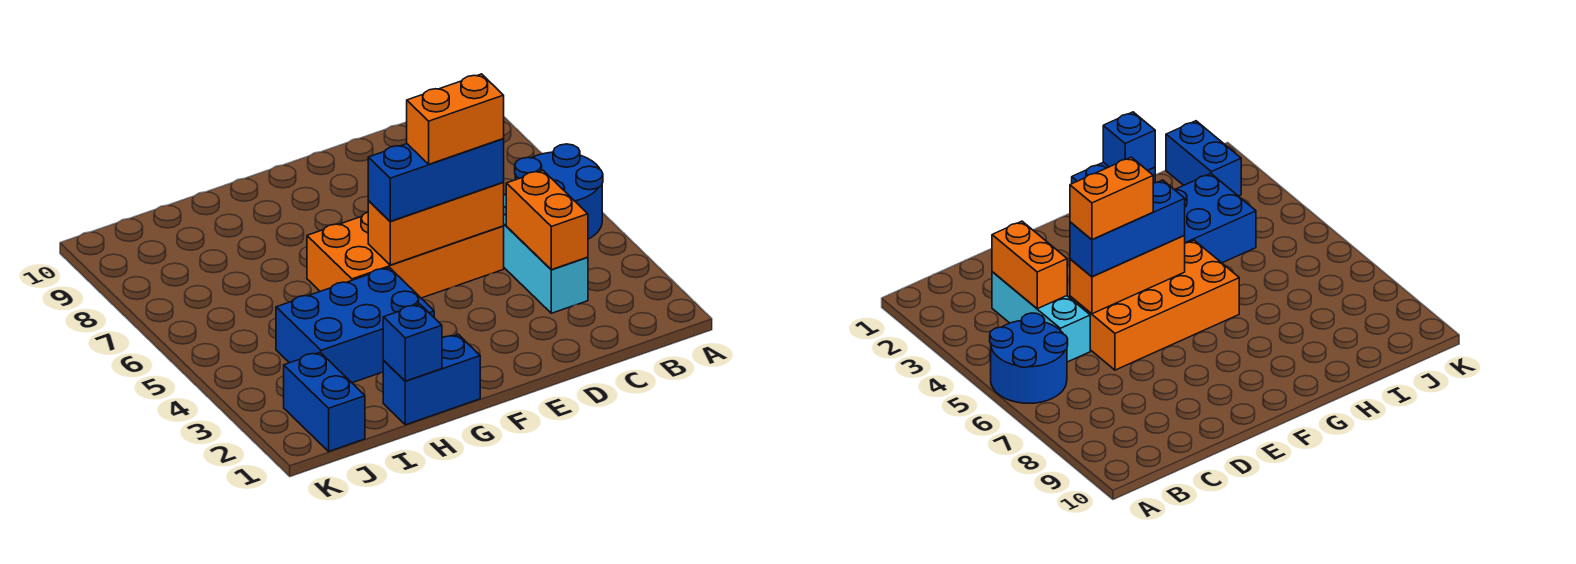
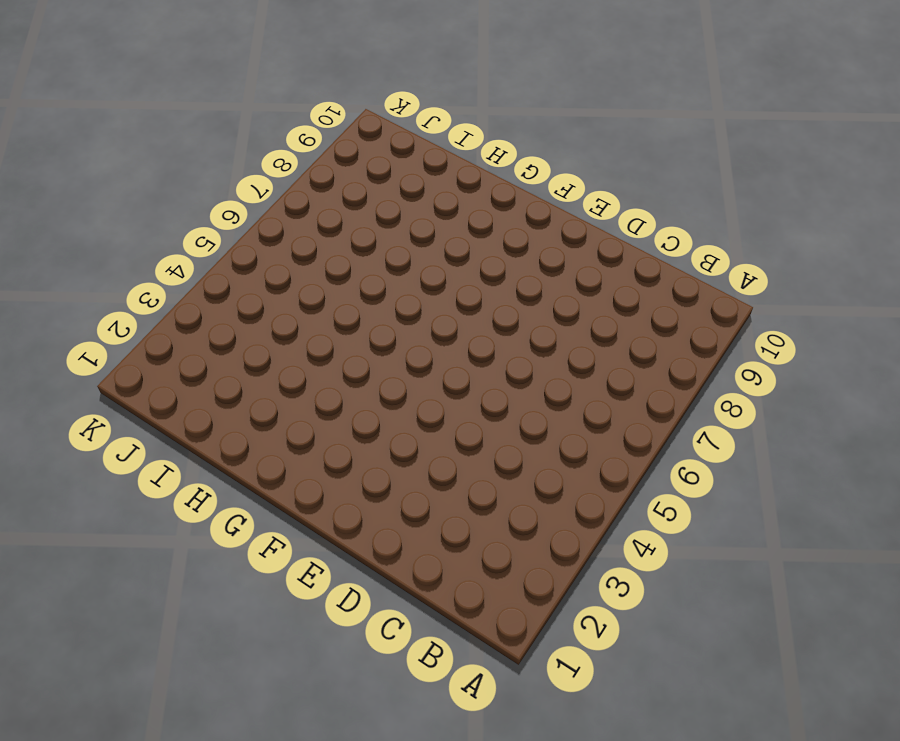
none -> blue round brick A5:B6 level 1
none -> cyan brick C3:C5 level 1

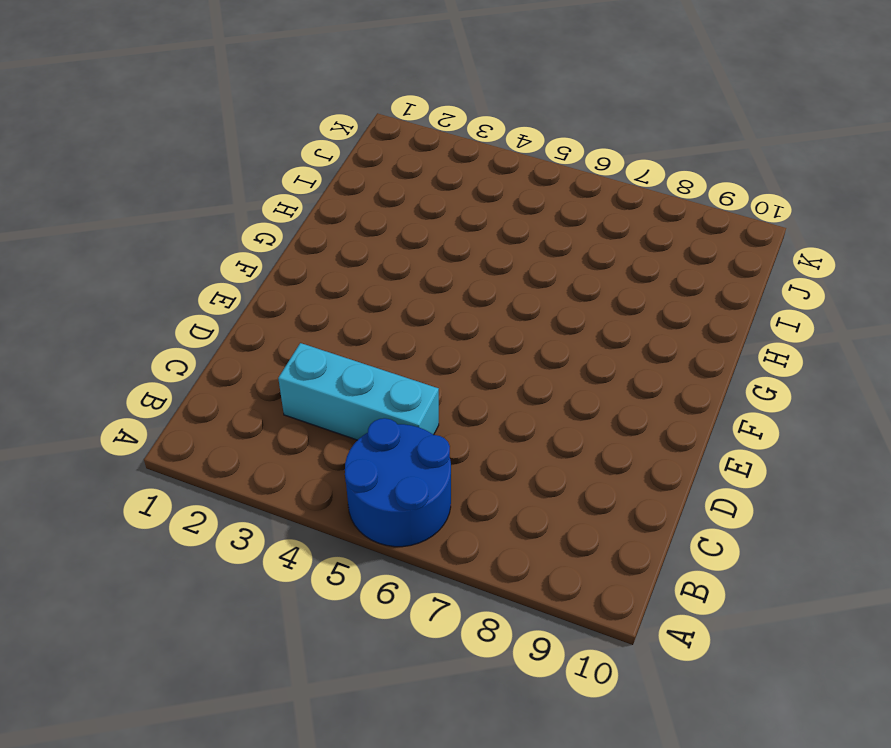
none -> orange brick D5:G6 level 1
none -> blue brick G1:H1 level 1

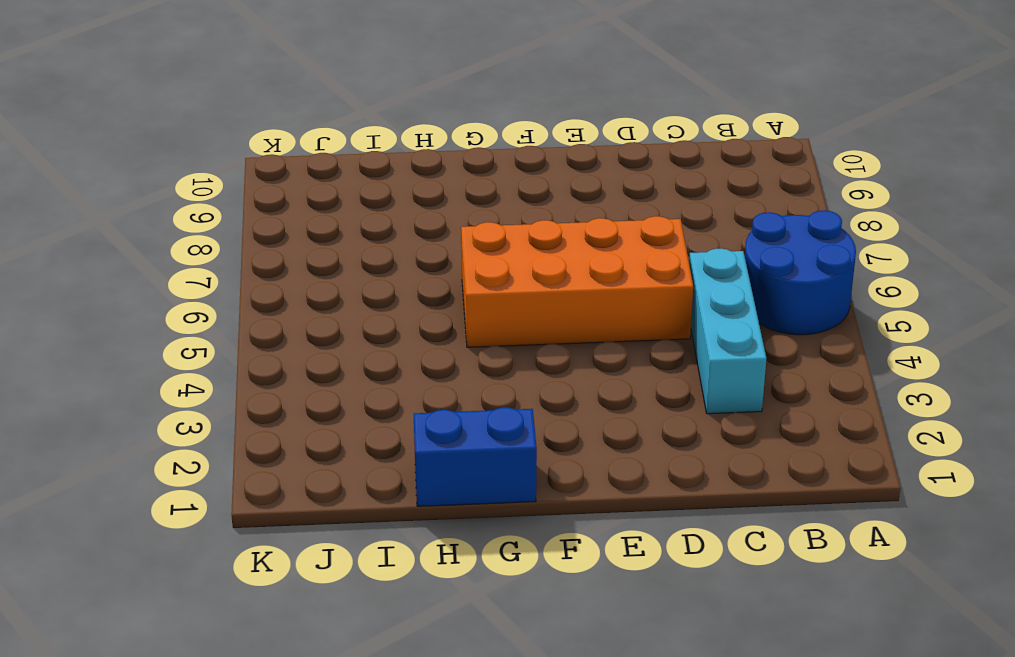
none -> blue brick G3:I4 level 1
none -> blue brick J1:J2 level 1

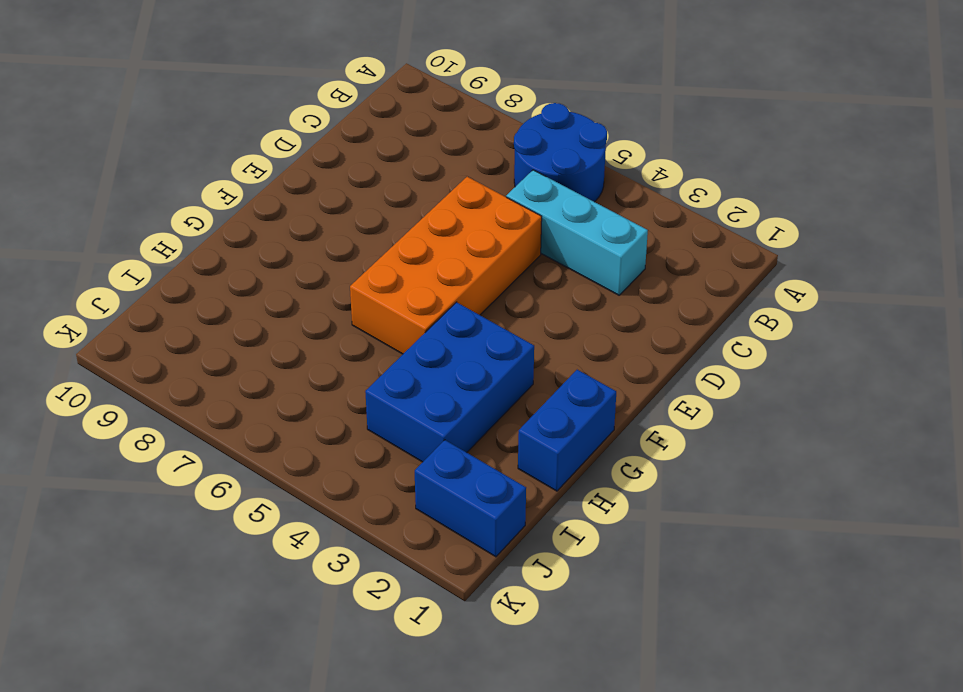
none -> orange brick C3:C4 level 2
none -> orange brick D5:F5 level 2

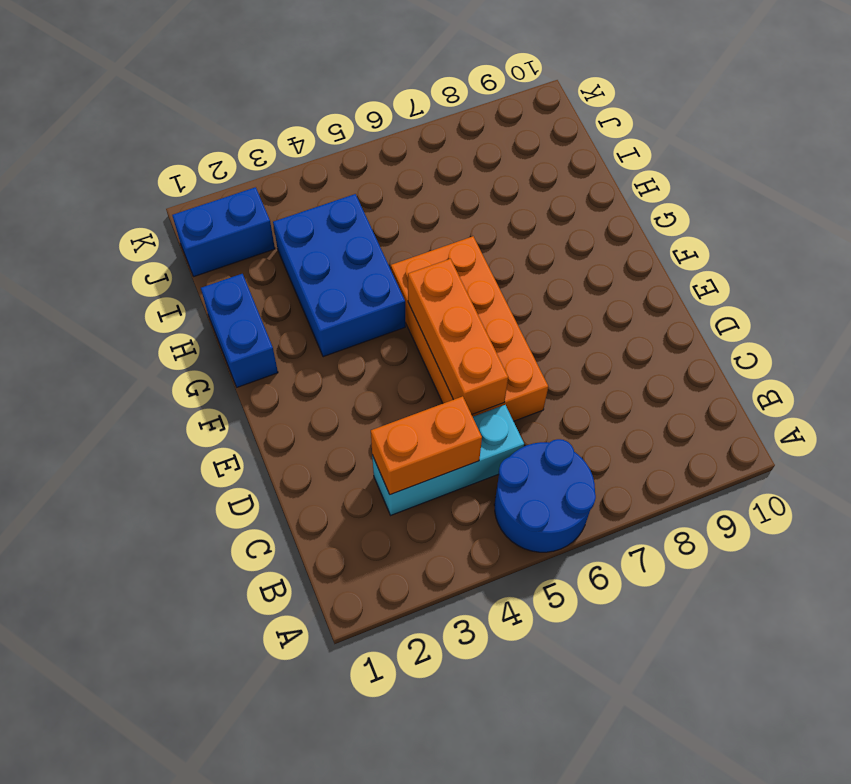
none -> blue brick H1 level 2
none -> blue brick D5:F5 level 3

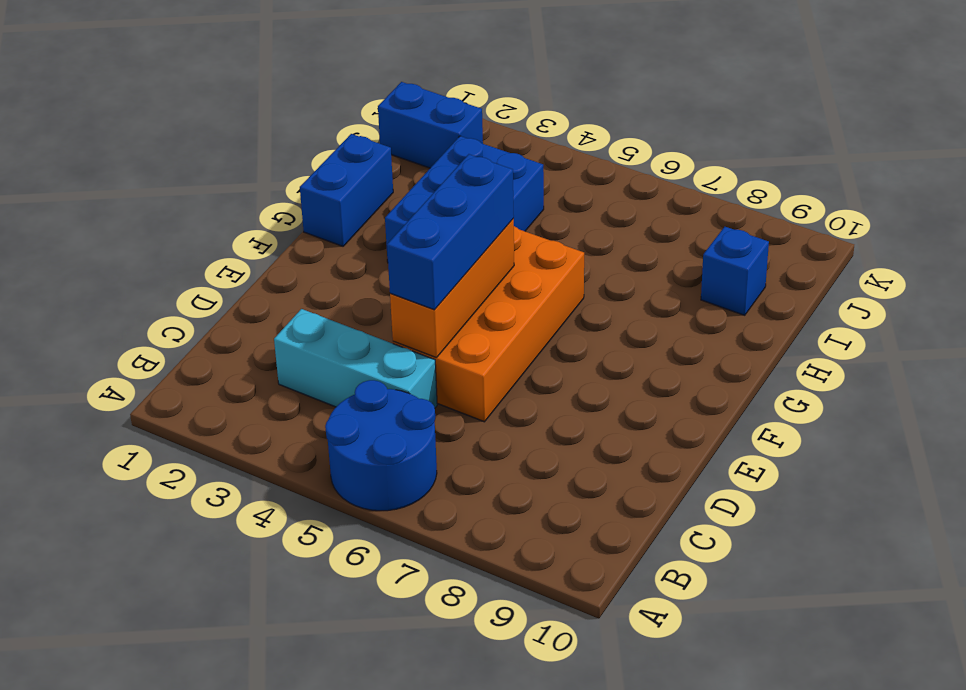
blue brick I9 level 1 -> blue brick H1 level 2
none -> orange brick C3:C4 level 2
none -> orange brick D5:E5 level 4

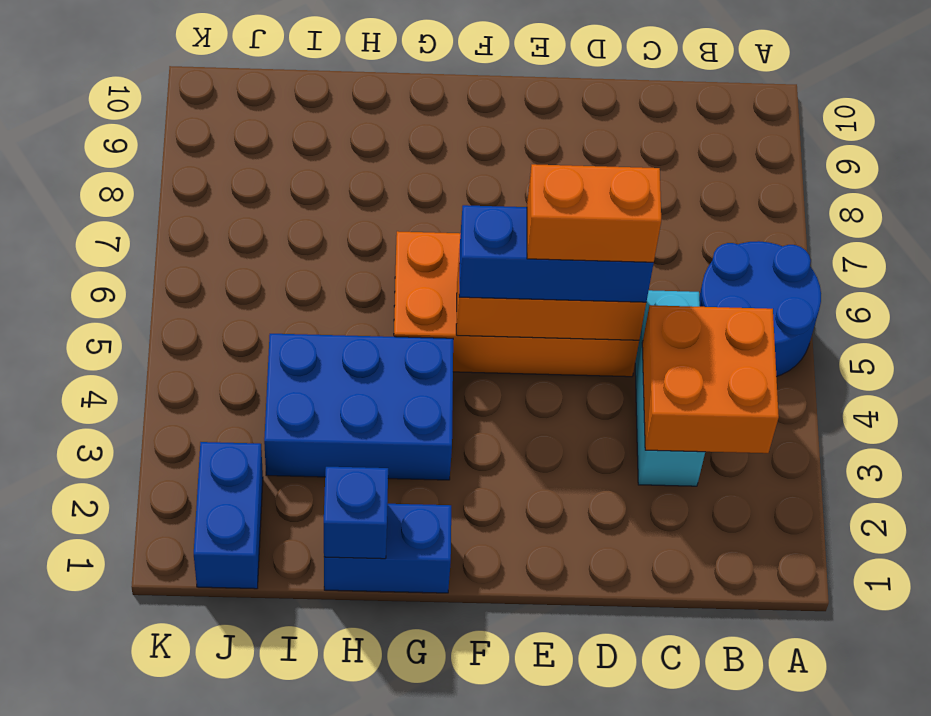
orange brick B3:C4 level 2 -> orange brick C3:C4 level 2

